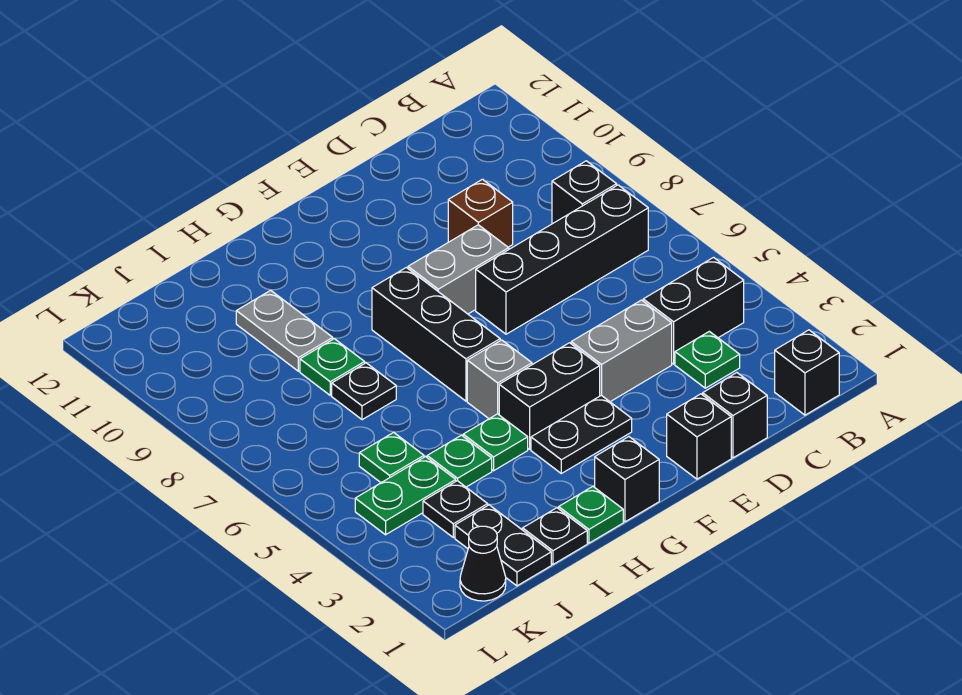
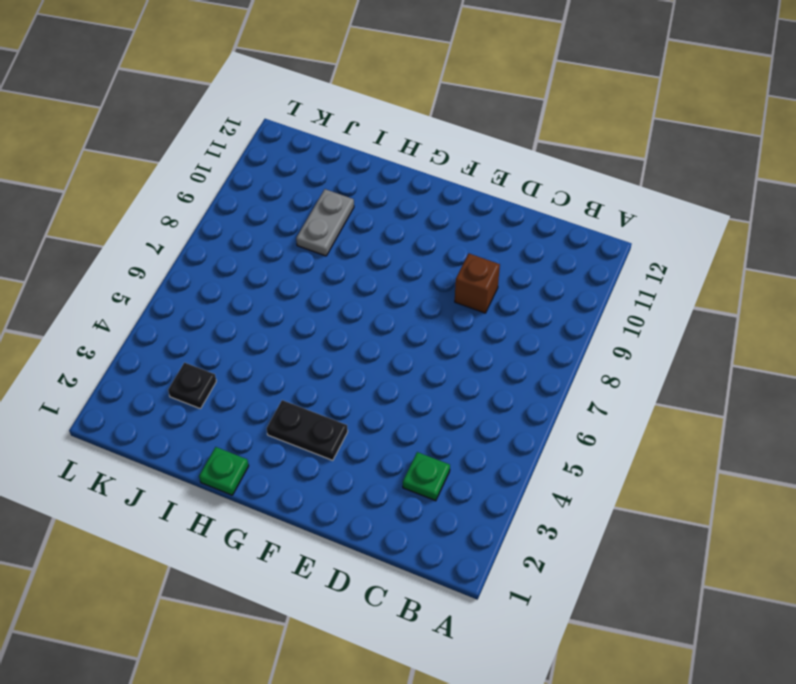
none -> black brick B1 level 1
none -> black brick B4:C4 level 1
none -> black brick B7:E7 level 1

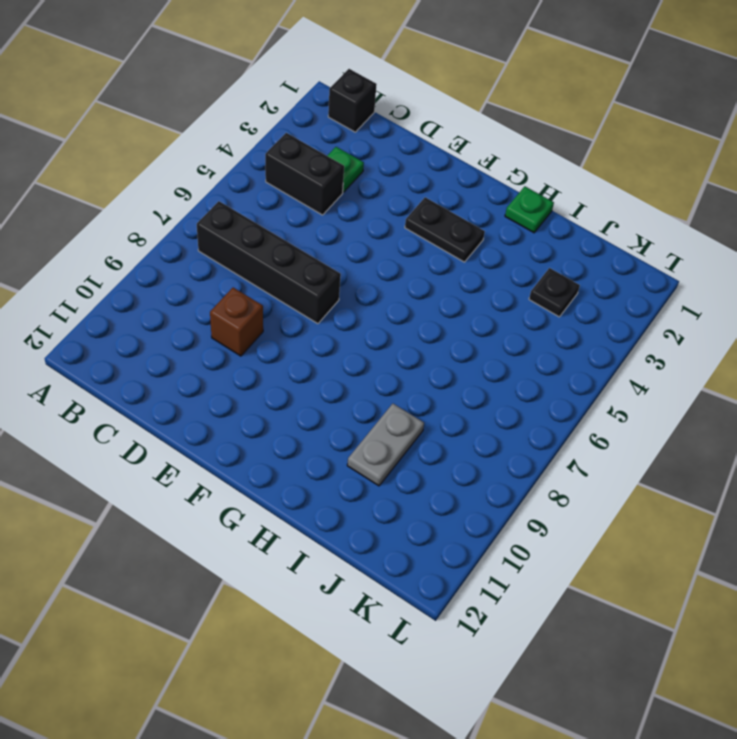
none -> black brick B8 level 1
none -> black brick D1 level 1
none -> grey brick D4:E4 level 1

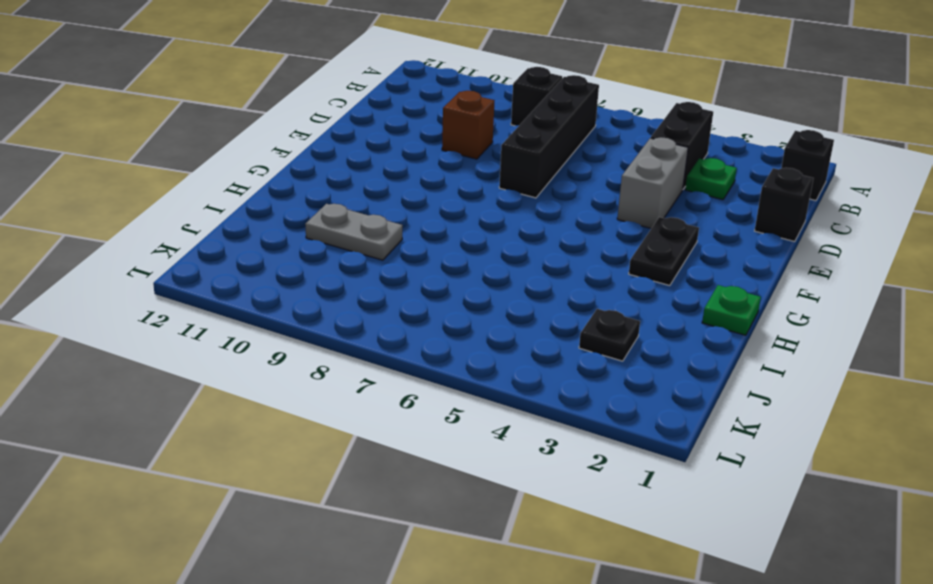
none -> black brick E1 level 1
none -> grey brick E8:F8 level 1
none -> black brick F4:G4 level 1

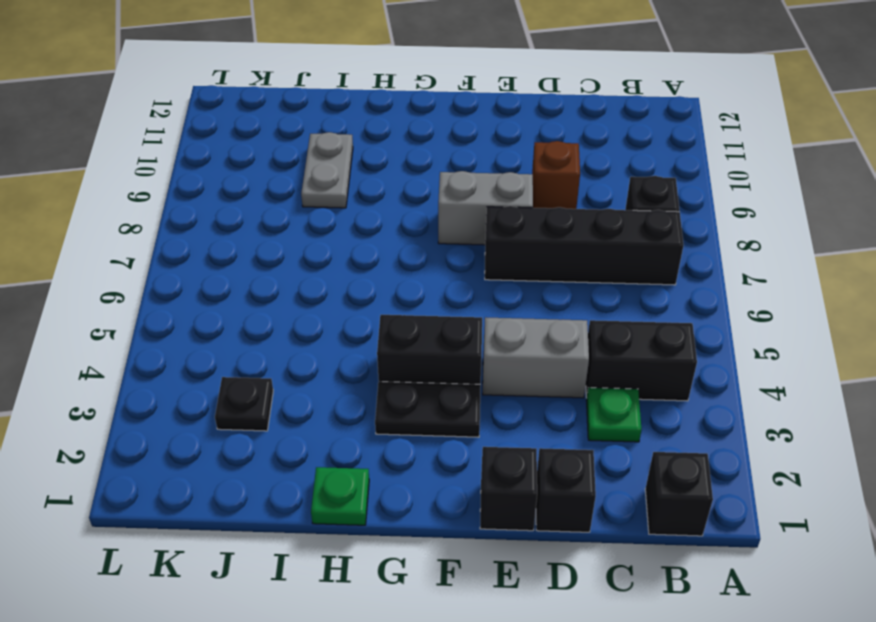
none -> black brick G1 level 1
none -> grey brick G5 level 1
none -> black brick G6:G8 level 1

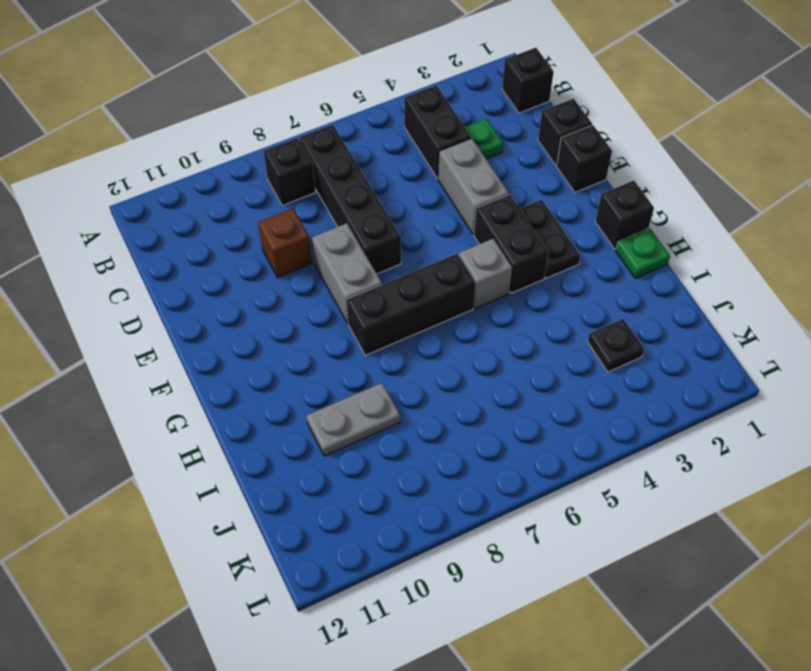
none -> green plate H4 level 1
none -> black plate I1 level 1
none -> green plate I4 level 1

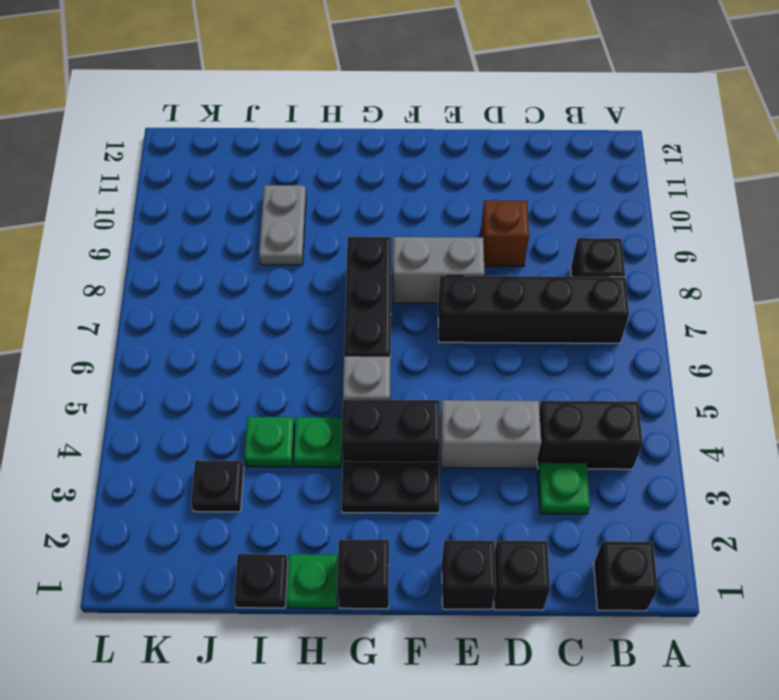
none -> black plate I7 level 1
none -> green plate I8 level 1
none -> black plate J1:J2 level 1

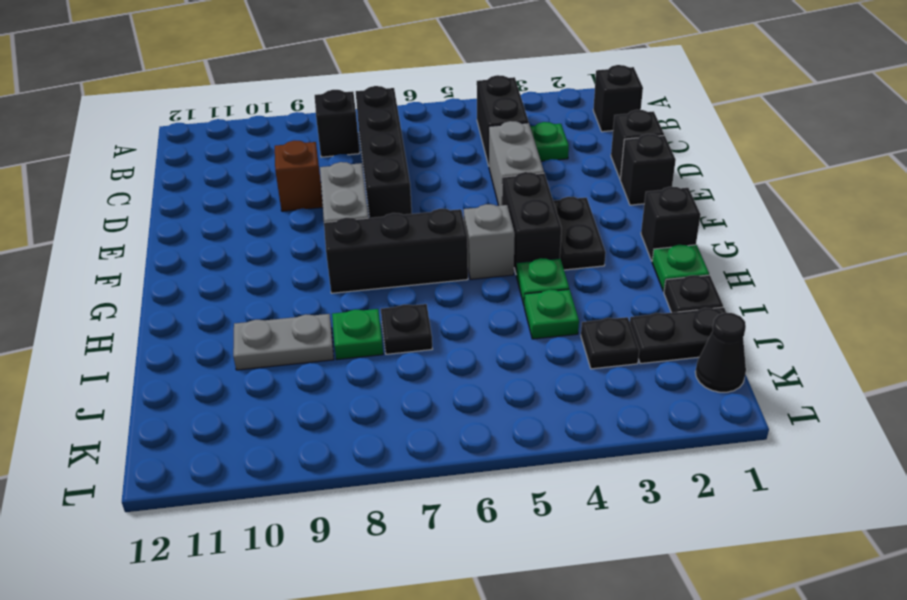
none -> green plate J4:K4 level 1
none -> green plate J5 level 1

